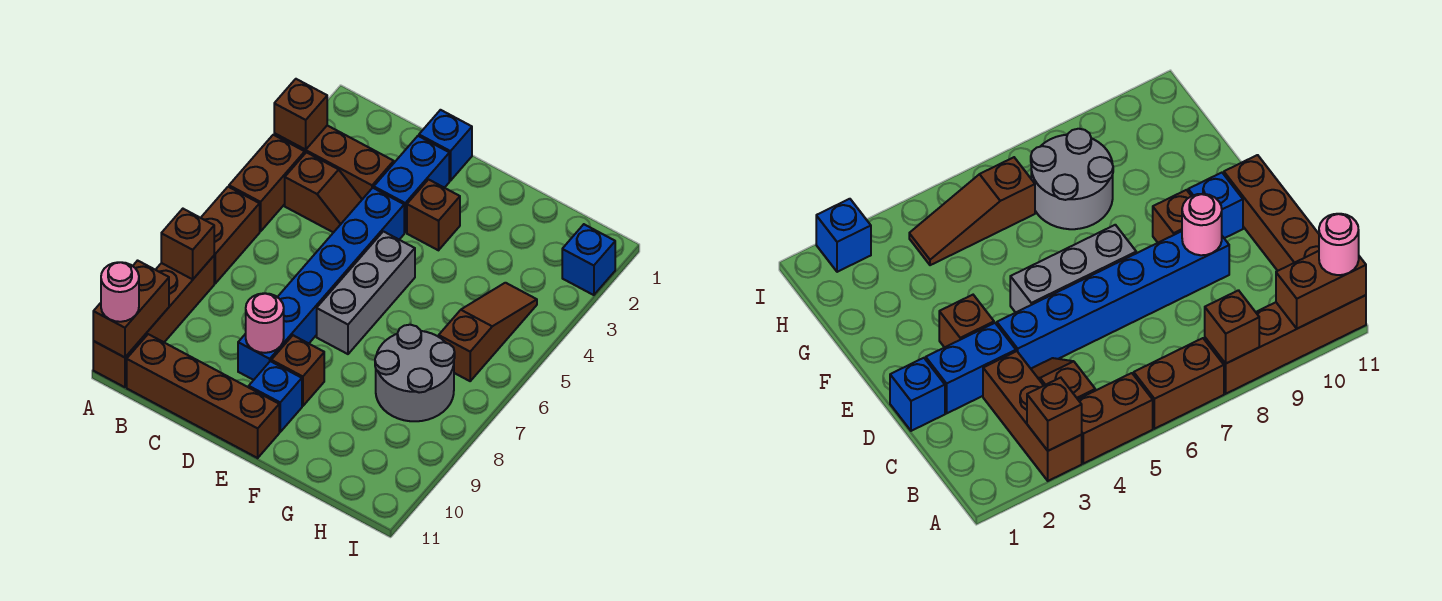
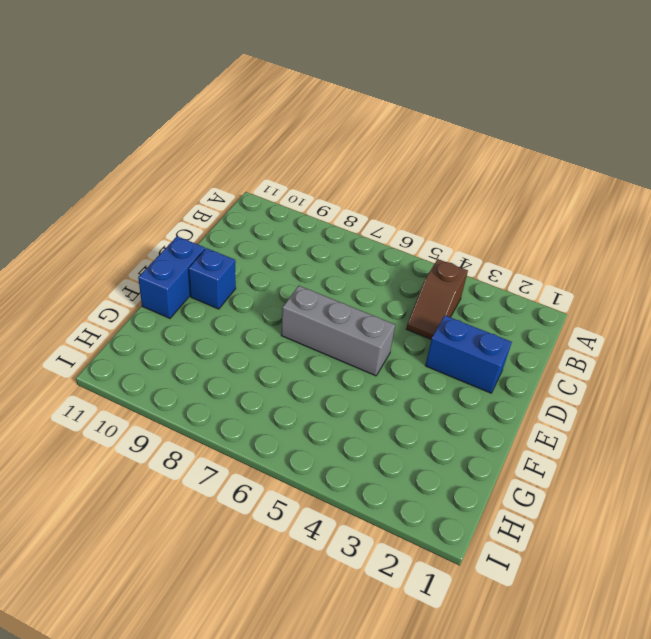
blue brick E11:F11 level 1 -> brown brick B11:E11 level 1
none -> brown brick A3:C3 level 1
none -> brown brick A4:A5 level 1
none -> brown brick A6:A7 level 1

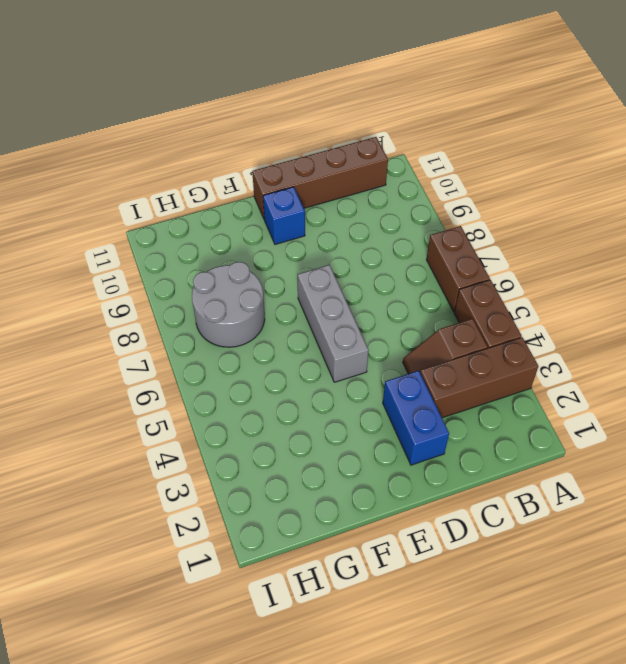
none -> brown brick A8:A11 level 1
none -> blue brick D1 level 1
none -> blue brick D4:D9 level 1

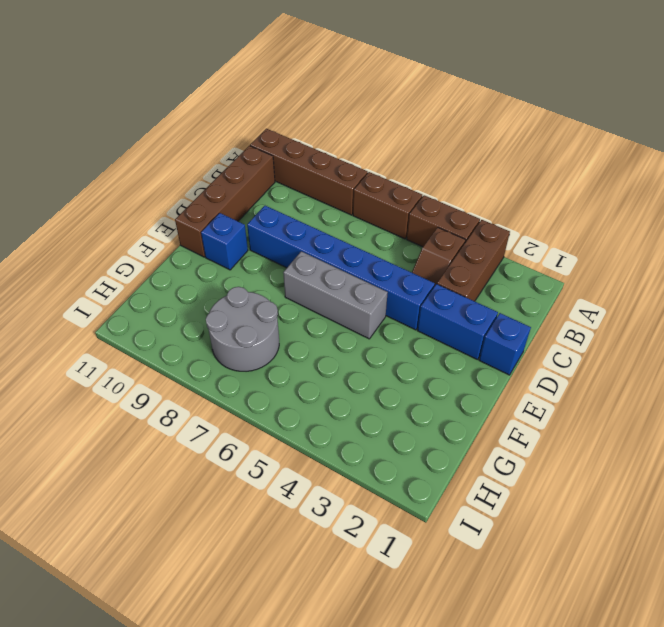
none -> brown brick E3 level 1
none -> brown brick E9 level 1
none -> brown slope H4:H6 level 1 top 6

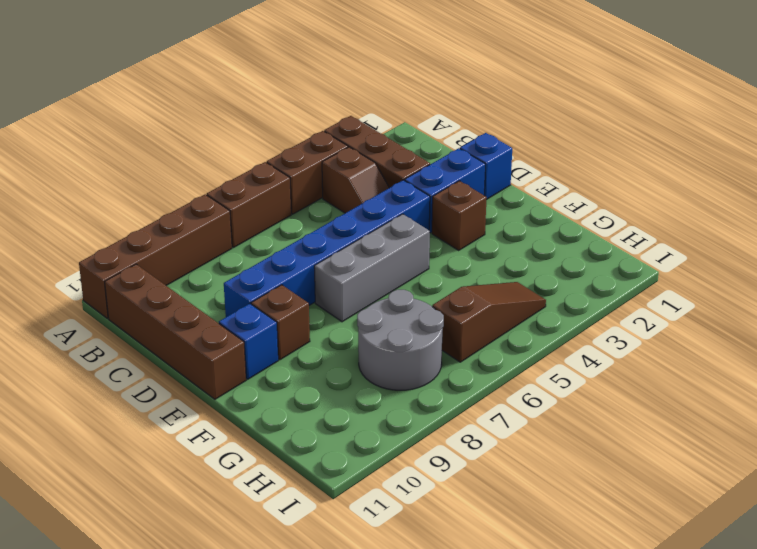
none -> blue brick I2 level 1
none -> brown brick A3 level 2
none -> brown brick A8 level 2

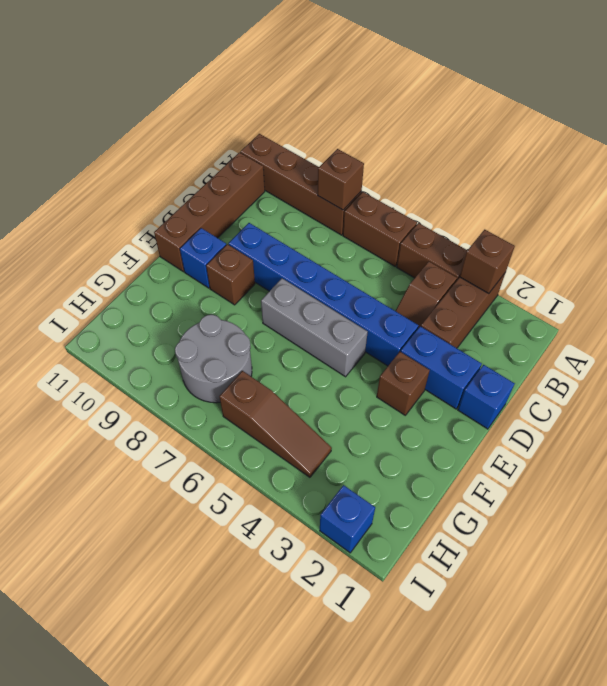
none -> brown brick A10:A11 level 2
none -> pink round brick D9 level 2
none -> pink round brick A11 level 3

